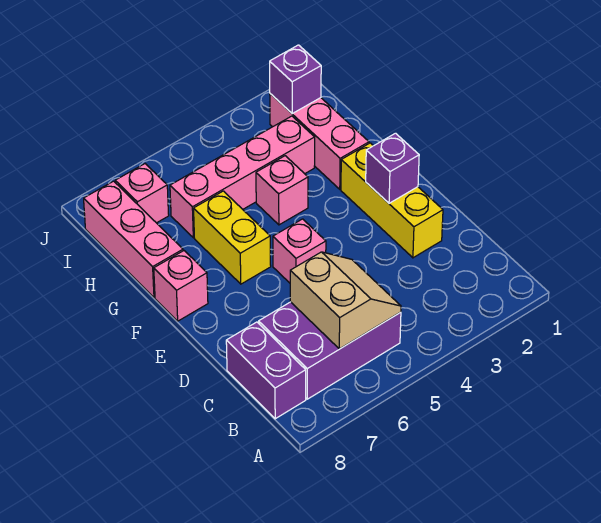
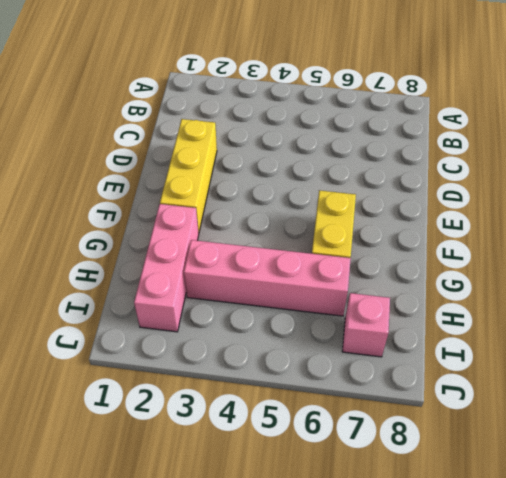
none -> purple brick B5:C7 level 1
none -> purple brick B8:C8 level 1
none -> pink brick E5 level 1

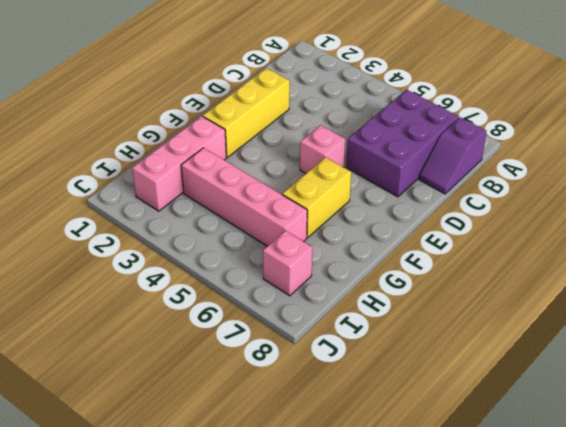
purple brick B6:D7 level 1 -> purple brick B5:C7 level 1
purple slope B8:C8 level 1 top B -> purple brick B8:C8 level 1
none -> pink brick F8 level 1
none -> pink brick G4 level 1
none -> pink brick G8:I8 level 1

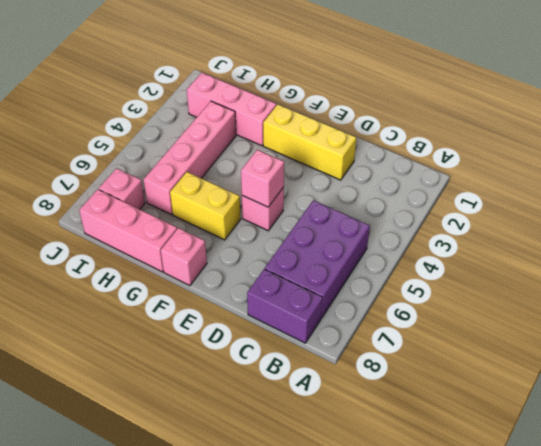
pink brick E5 level 2 -> pink brick G4 level 1
none -> tan slope B5:C6 level 2 top 6
none -> purple brick E2 level 2
none -> purple brick I2 level 2

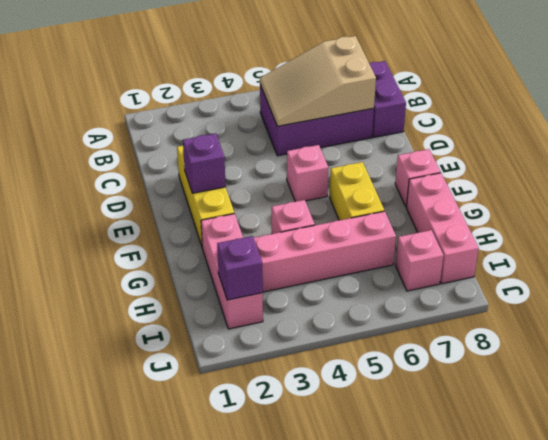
tan slope B5:C7 level 2 top 7 -> tan slope B5:C6 level 2 top 6

